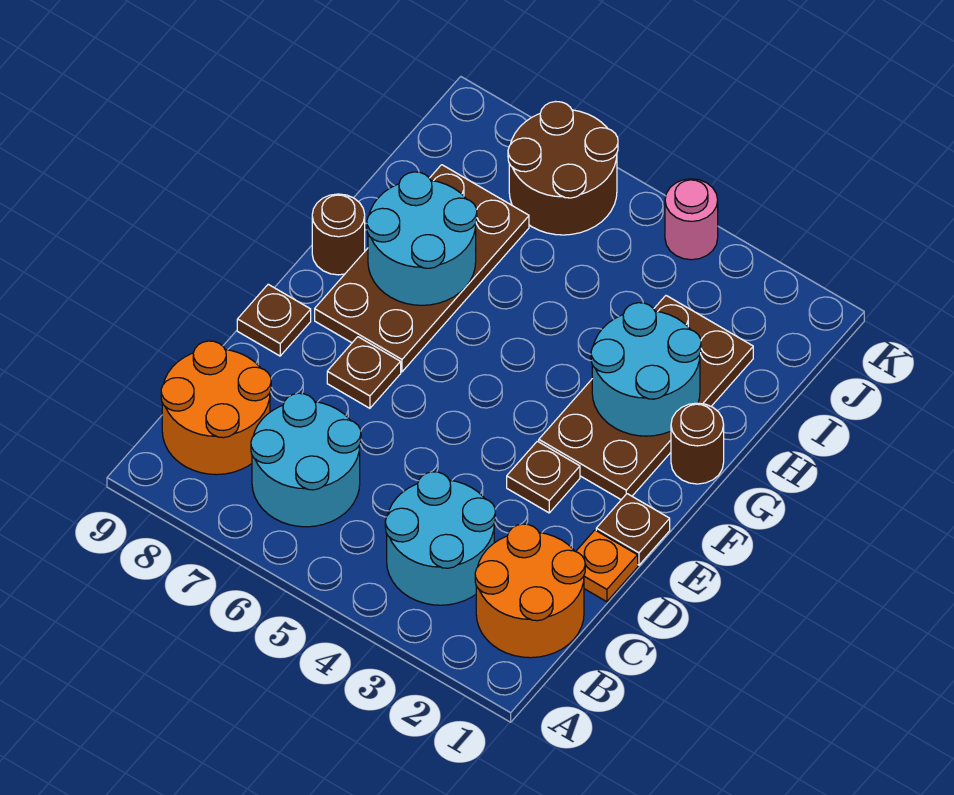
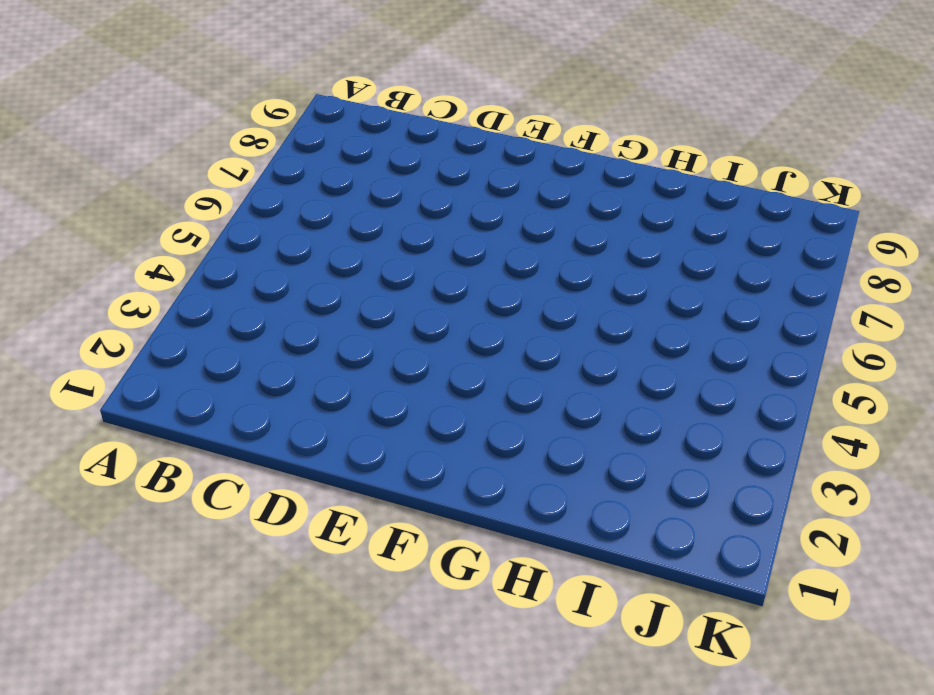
none -> orange round brick B1:C2 level 1
none -> cyan round brick B3:C4 level 1
none -> cyan round brick B6:C7 level 1

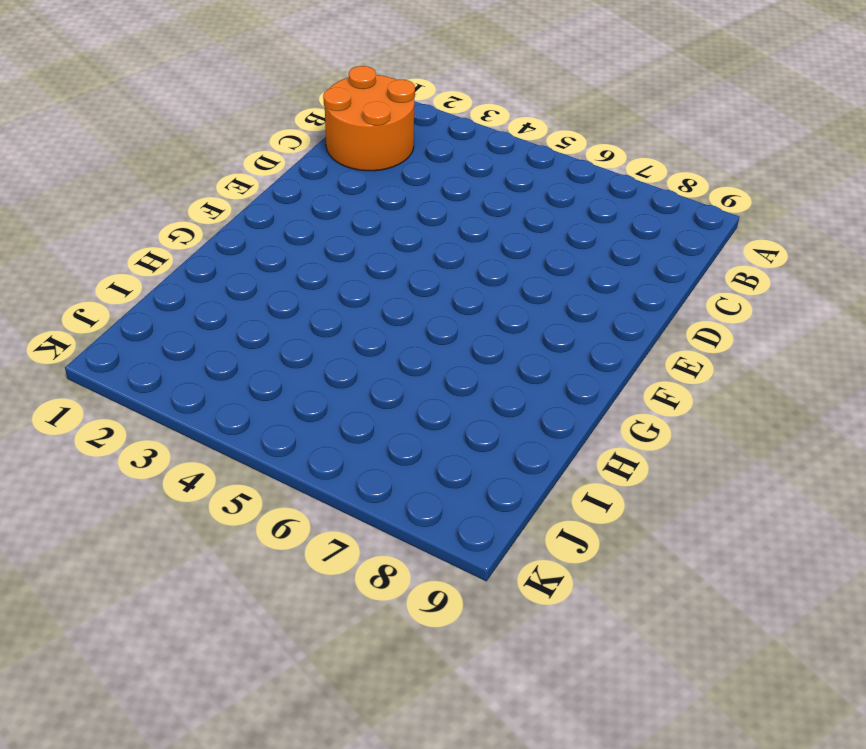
none -> cyan round brick B3:C4 level 1
none -> cyan round brick B6:C7 level 1
none -> orange round brick B8:C9 level 1

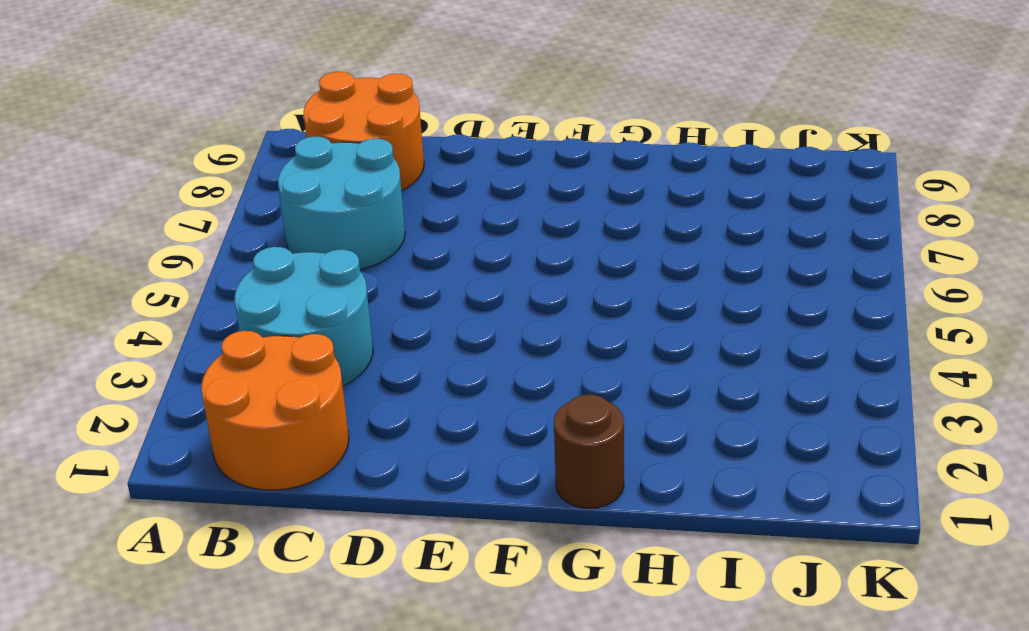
none -> orange plate D1 level 1
none -> brown plate E1 level 1
none -> brown plate E3 level 1

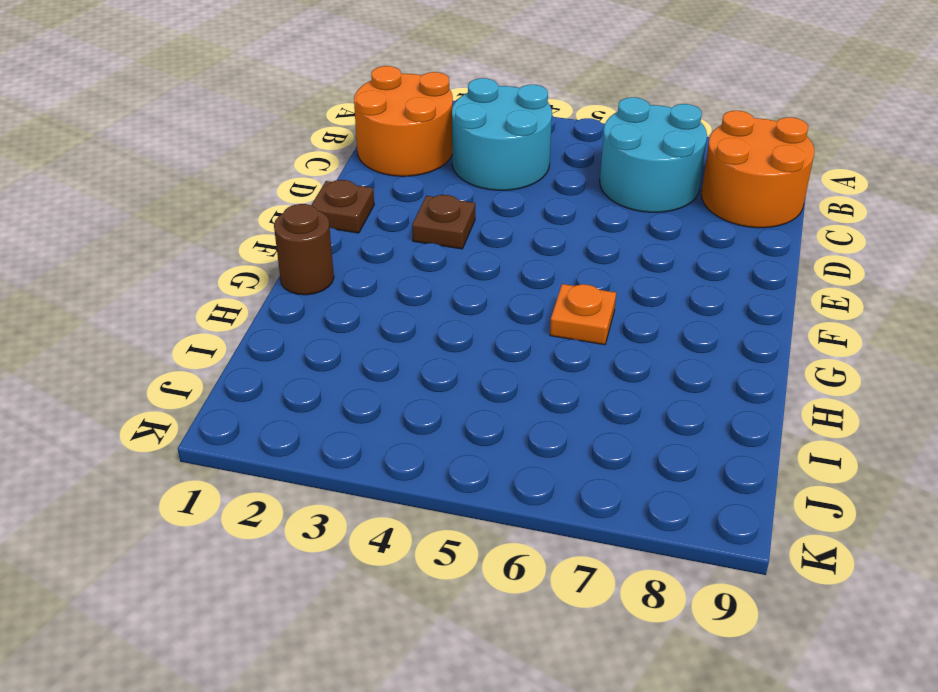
orange plate G6 level 1 -> orange plate D1 level 1
none -> brown plate E7 level 1
none -> brown plate E9 level 1
none -> brown plate F2:I3 level 1

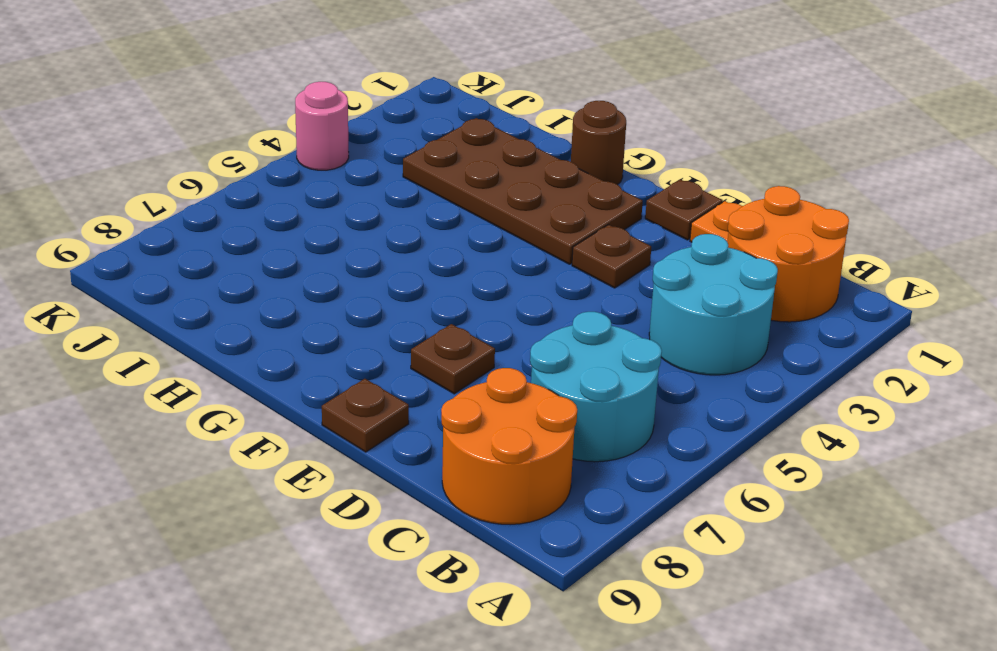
none -> brown plate F7:I8 level 1
none -> brown round brick G9 level 1
none -> brown round brick J6:K7 level 1

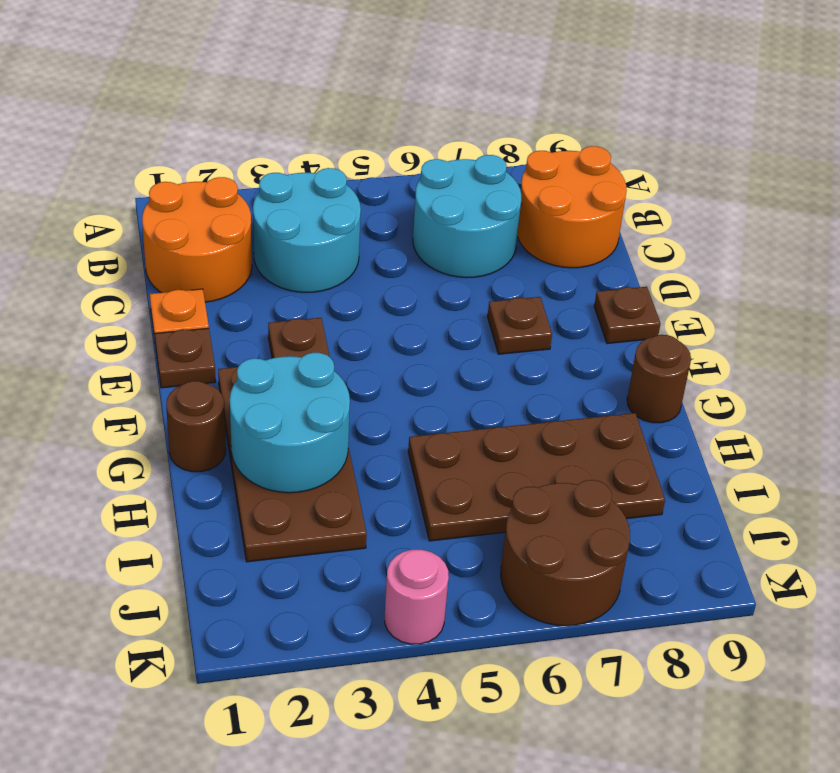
brown plate H5:I8 level 1 -> brown plate F7:I8 level 1
none -> cyan round brick G7:H8 level 2

